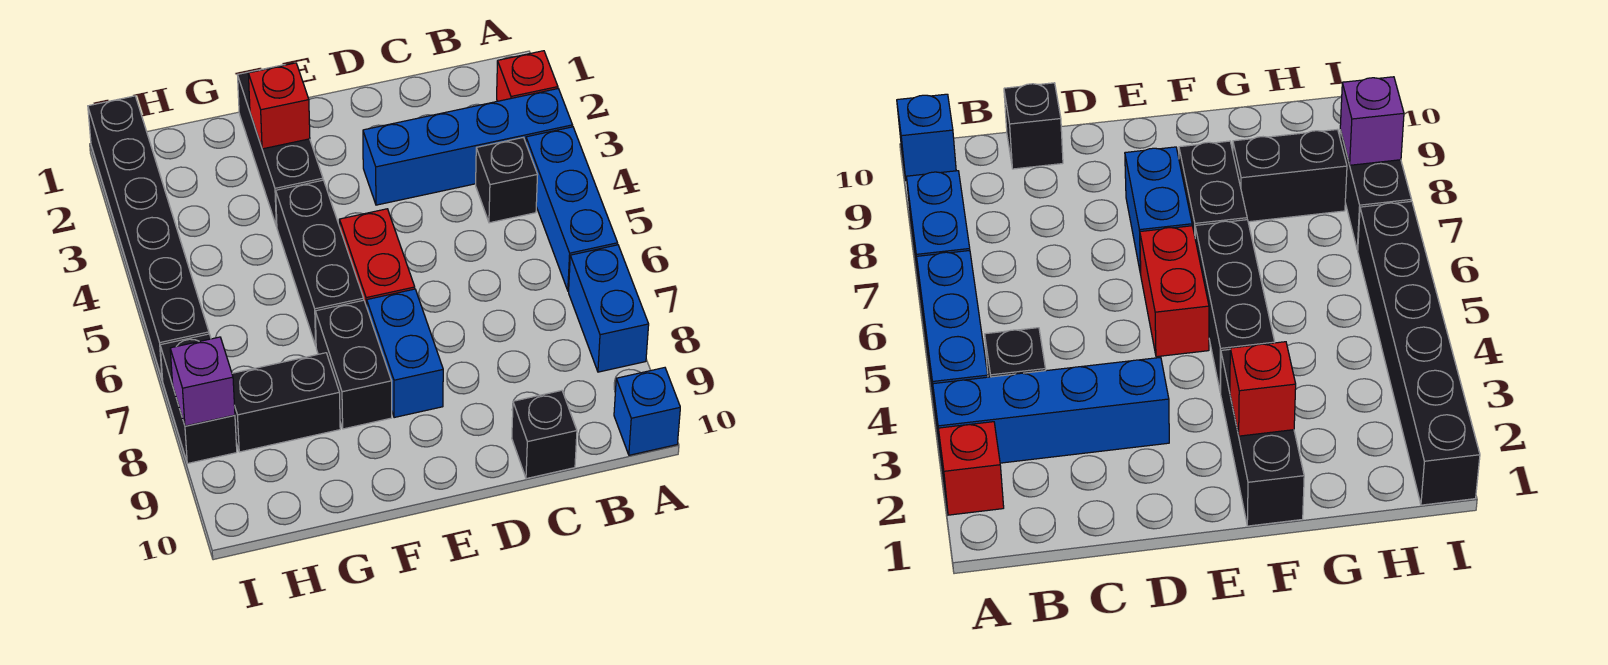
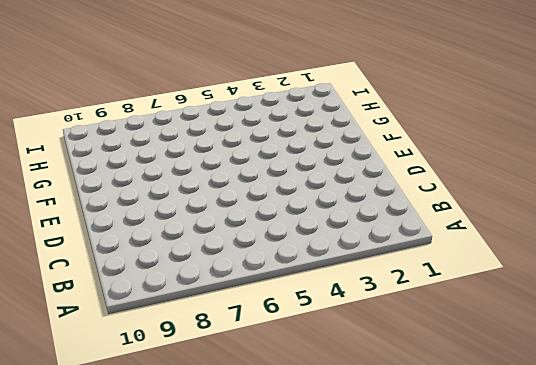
none -> red brick A2 level 1
none -> blue brick A3:D3 level 1
none -> blue brick A4:A6 level 1

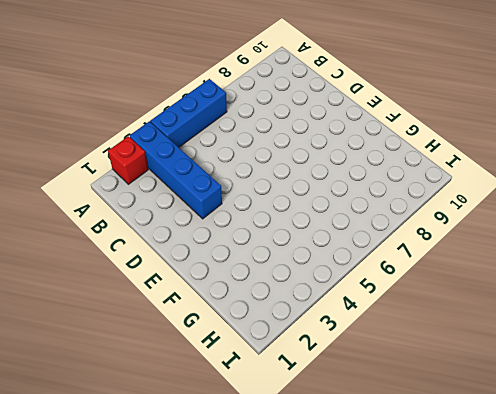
none -> blue brick A7:A8 level 1
none -> blue brick A10 level 1
none -> black brick B4 level 1

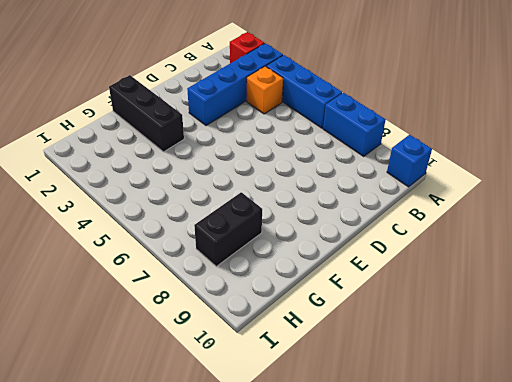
orange brick B4 level 1 -> black brick B4 level 1
none -> black brick C10 level 1
none -> red brick E5:E6 level 1
none -> blue brick E7:E8 level 1

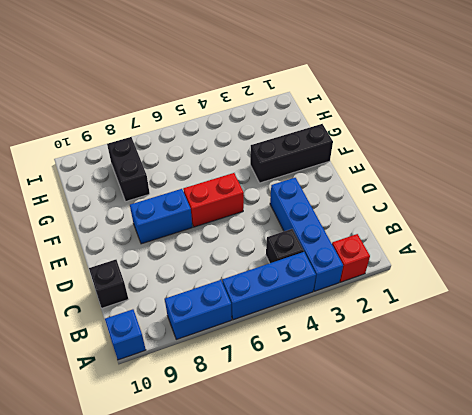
none -> black brick F4:F6 level 1
none -> black brick F7:F8 level 1
none -> black brick I1:I6 level 1

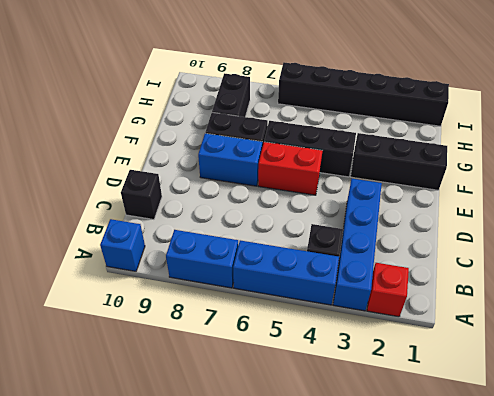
none -> black brick I7:I8 level 1
none -> red brick F2 level 2
none -> purple brick I8 level 2

